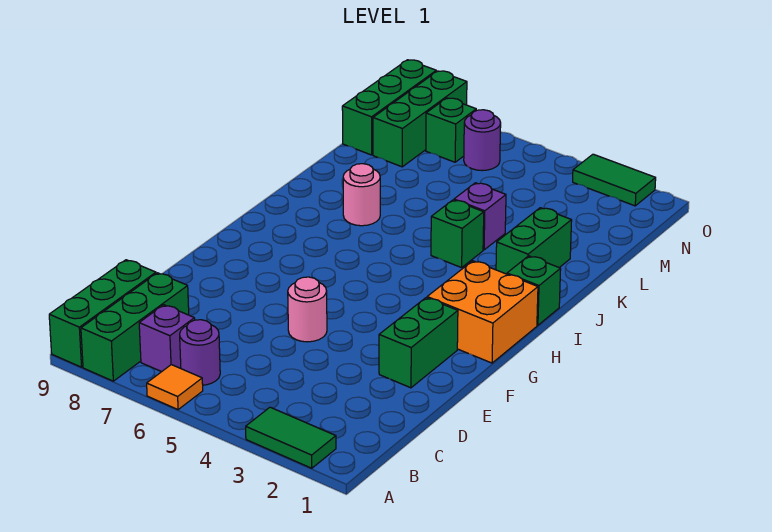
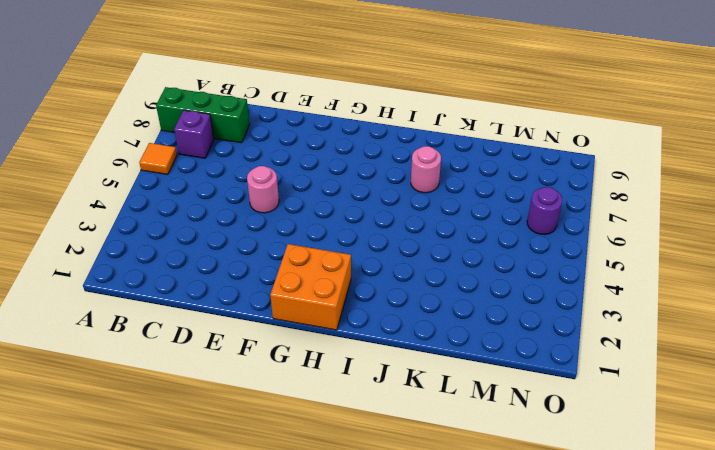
none -> green tile A2:A3 level 1
none -> green brick A9:C9 level 1
none -> purple round brick B6 level 1

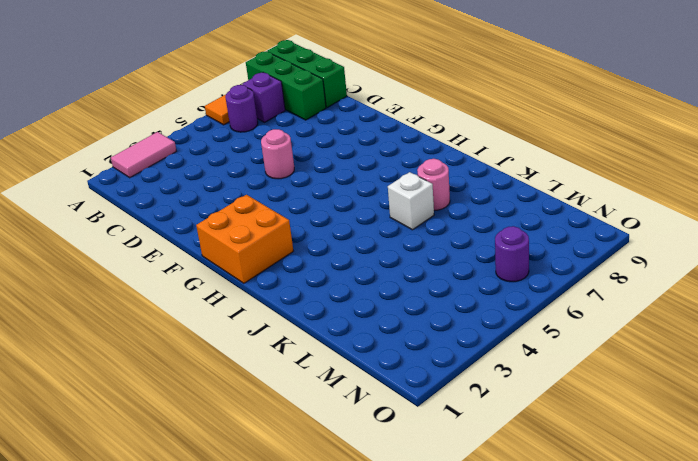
pink tile A2:A3 level 1 -> green tile A2:A3 level 1
white brick J6 level 1 -> none
none -> green brick E2:F2 level 1
none -> green brick I1 level 1
none -> green brick J2:K2 level 1

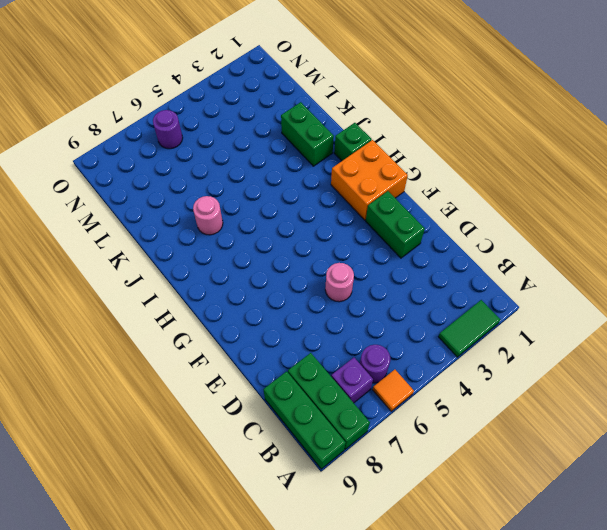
none -> green brick J4 level 1
none -> purple brick K4 level 1
none -> green brick M8:O8 level 1

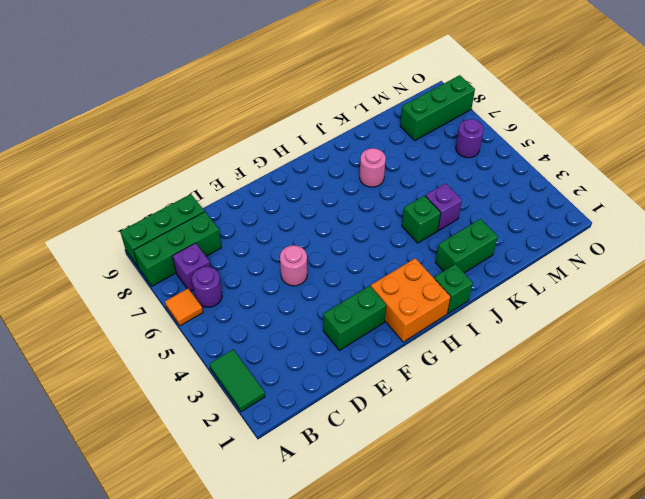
none -> green brick M9:O9 level 1
none -> green brick N7 level 1
none -> green tile O2:O3 level 1

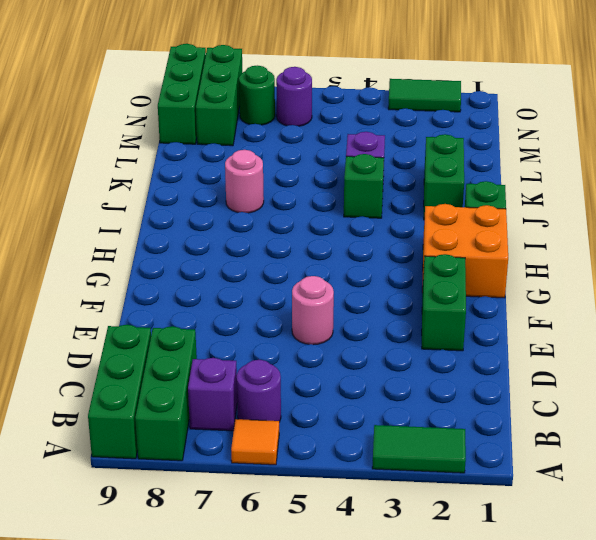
green round brick N7 level 1 -> green brick N7 level 1

